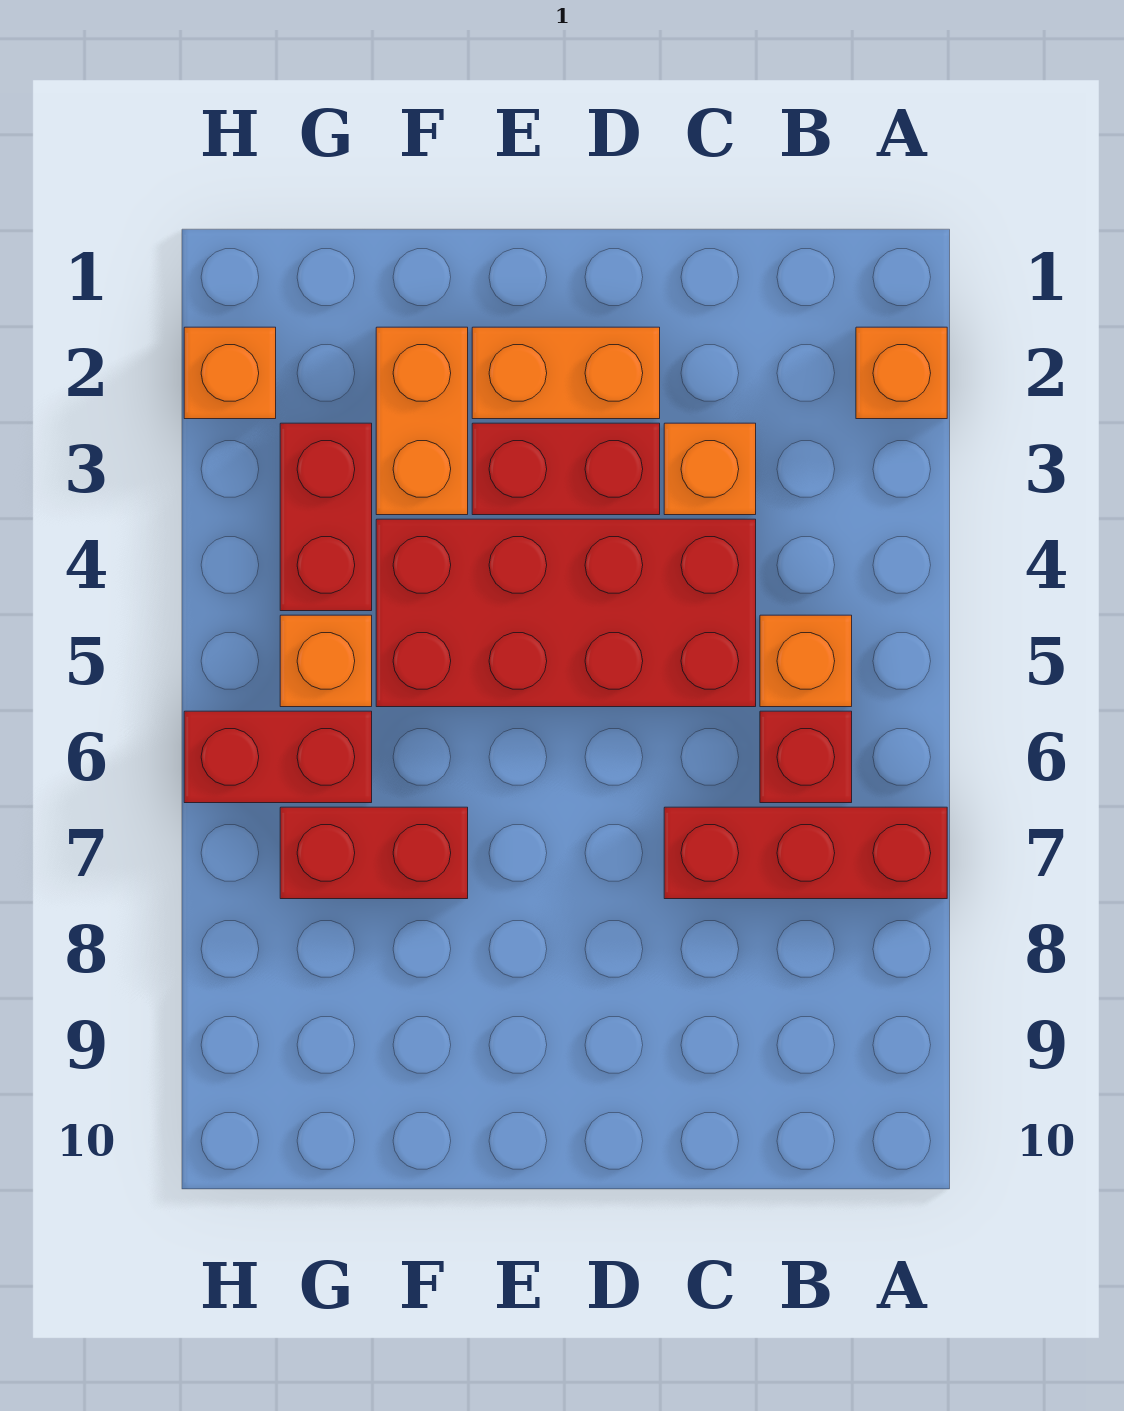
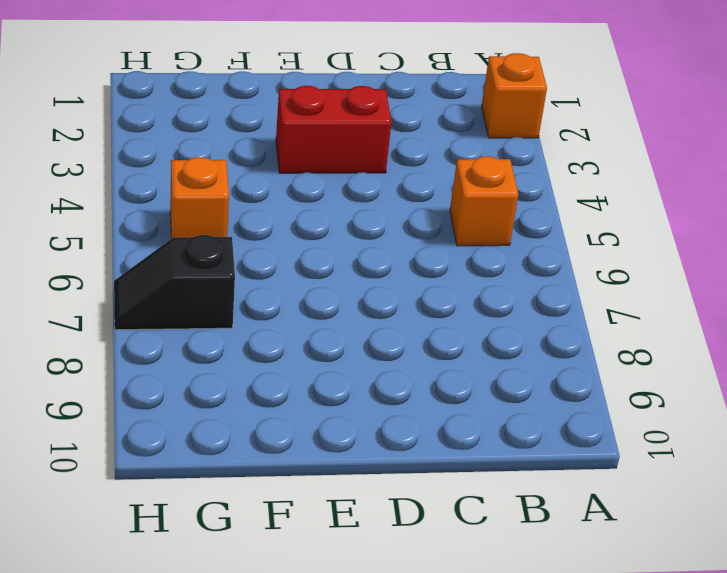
black slope G7:H7 level 1 top G -> red brick F7:G7 level 1
none -> red brick A7:C7 level 1
none -> red brick B6 level 1
none -> orange brick C3 level 1

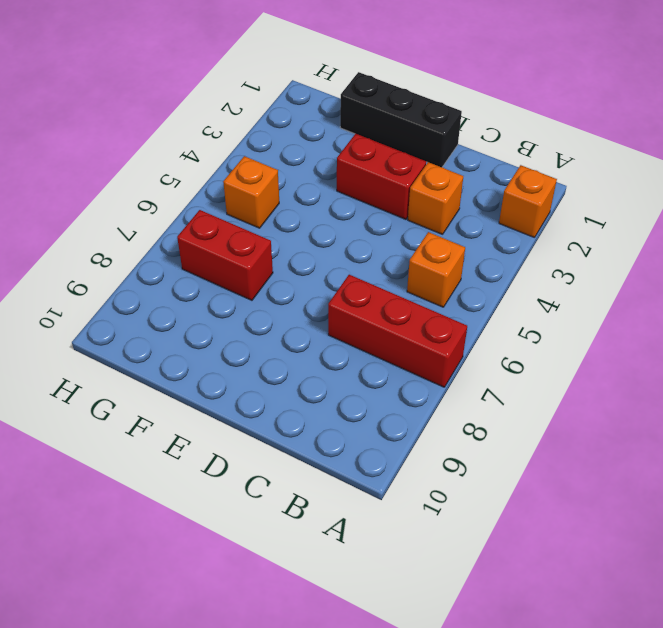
black brick D1:F1 level 1 -> none
none -> red brick B6 level 1
none -> red brick C4:F5 level 1
none -> orange brick D2:E2 level 1

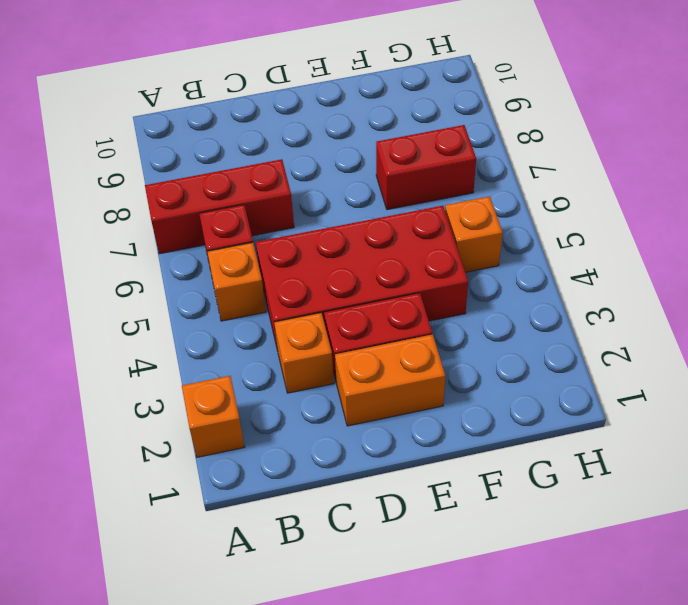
none -> orange brick F2:F3 level 1
none -> red brick G3:G4 level 1
none -> red brick G6:H6 level 1

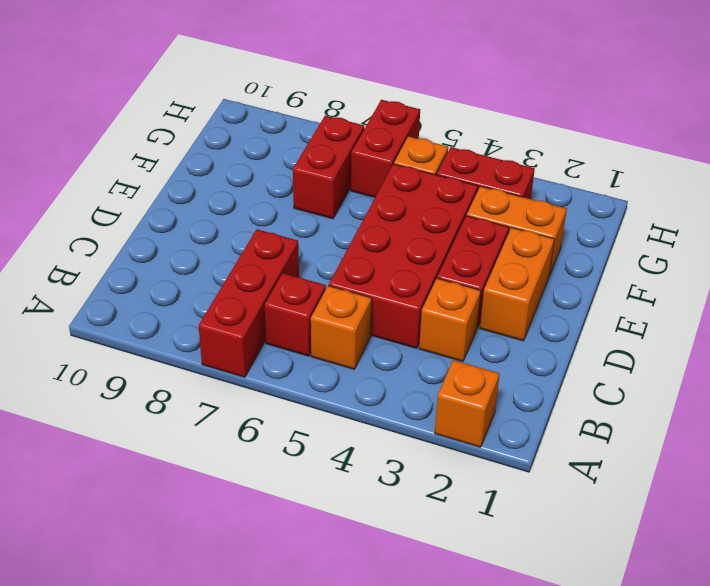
none -> orange brick H2 level 1

